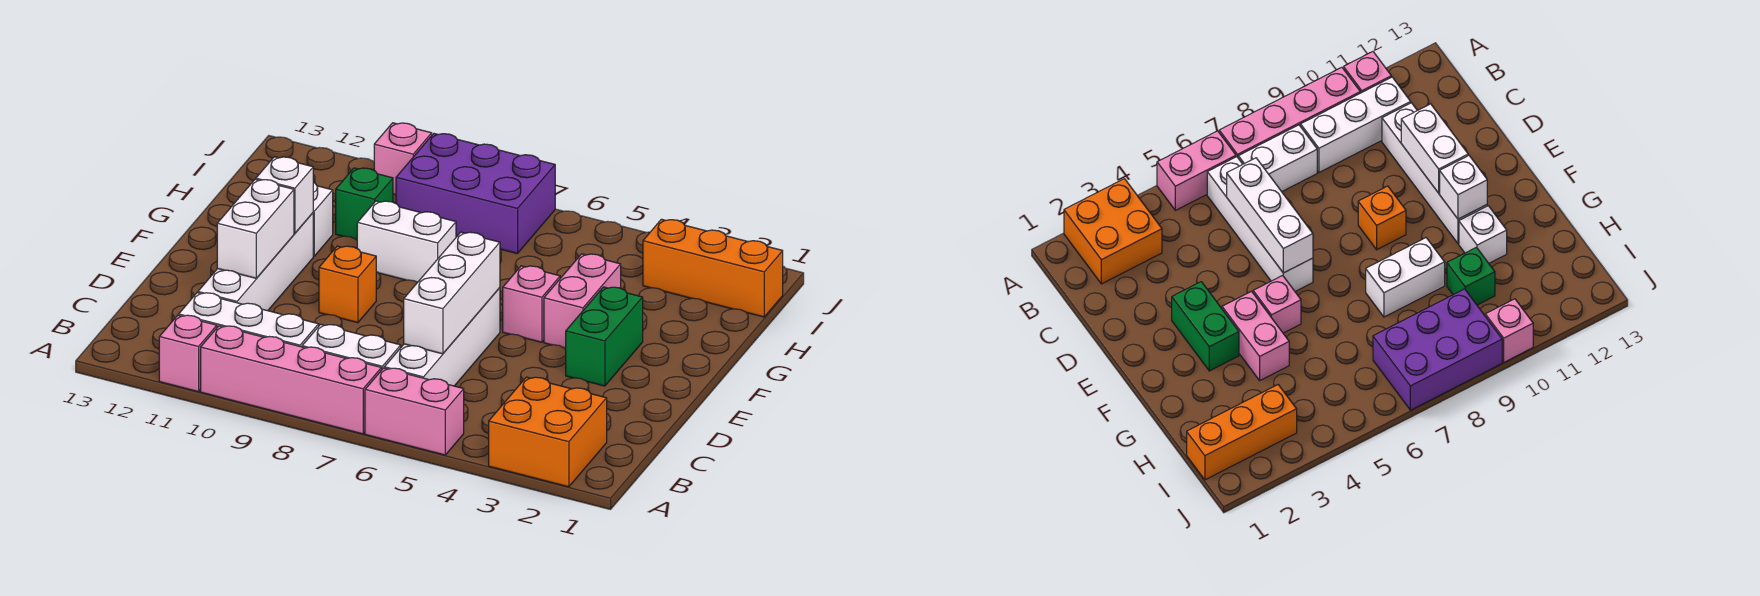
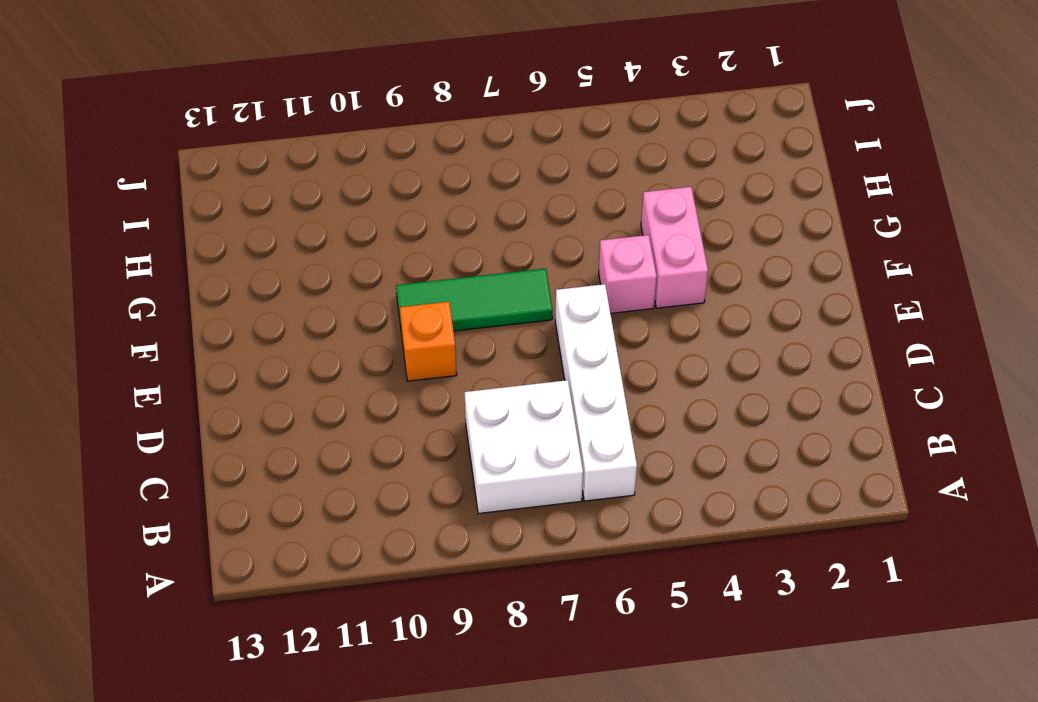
white brick B7:C8 level 1 -> white brick B7:B8 level 1
green tile F7:F9 level 1 -> none
none -> orange brick A2:B3 level 1
none -> pink brick A5:A6 level 1
none -> pink brick A7:A10 level 1

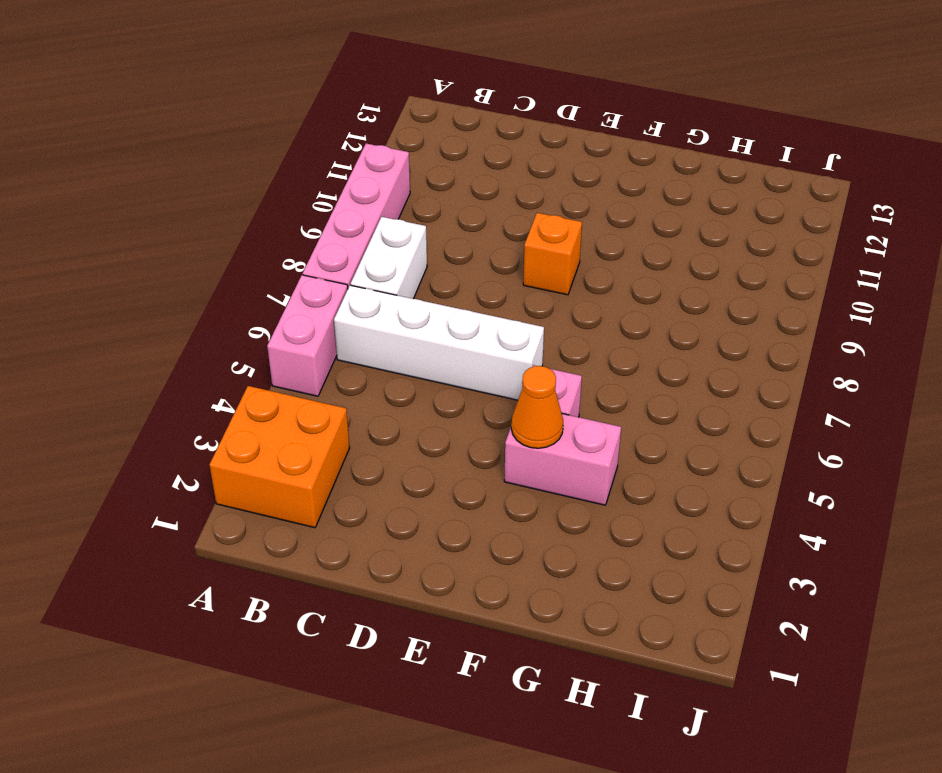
orange cone F4 level 2 -> none
none -> pink brick A11 level 1
none -> white brick B9:B11 level 1
none -> white brick C11:F11 level 1

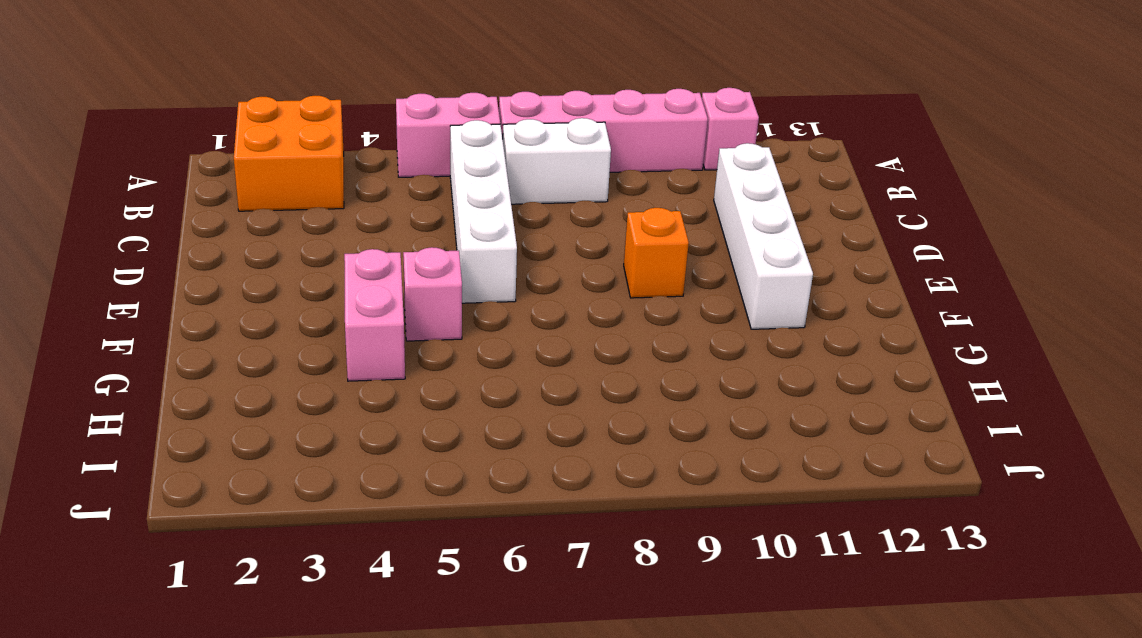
none -> white brick B9:B11 level 1
none -> green brick E3:F3 level 1
none -> white brick G8:G9 level 1

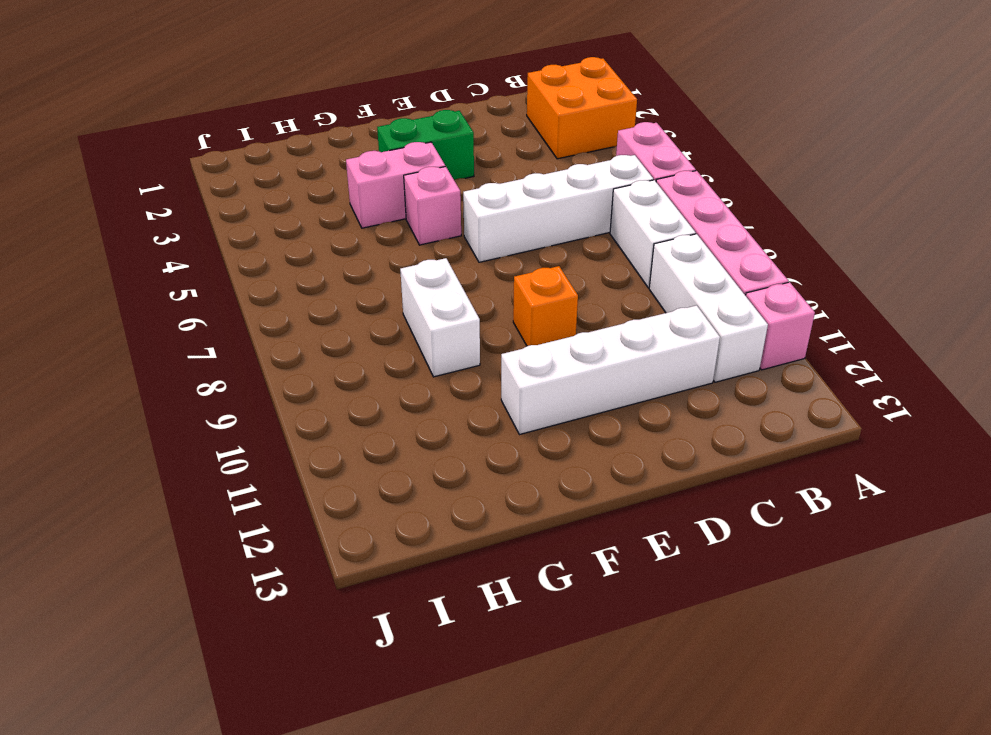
none -> white brick G11 level 1
none -> green brick H10 level 1
none -> orange brick I1:I3 level 1

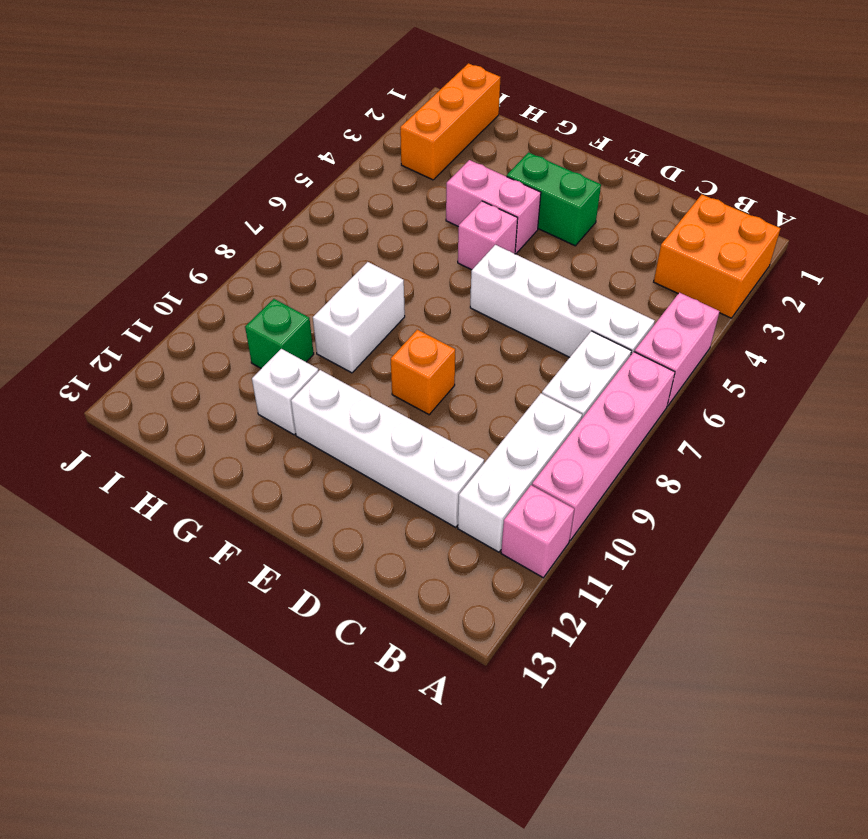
none -> purple brick I7:J9 level 1
none -> pink brick J10 level 1
none -> white brick C6:E6 level 2

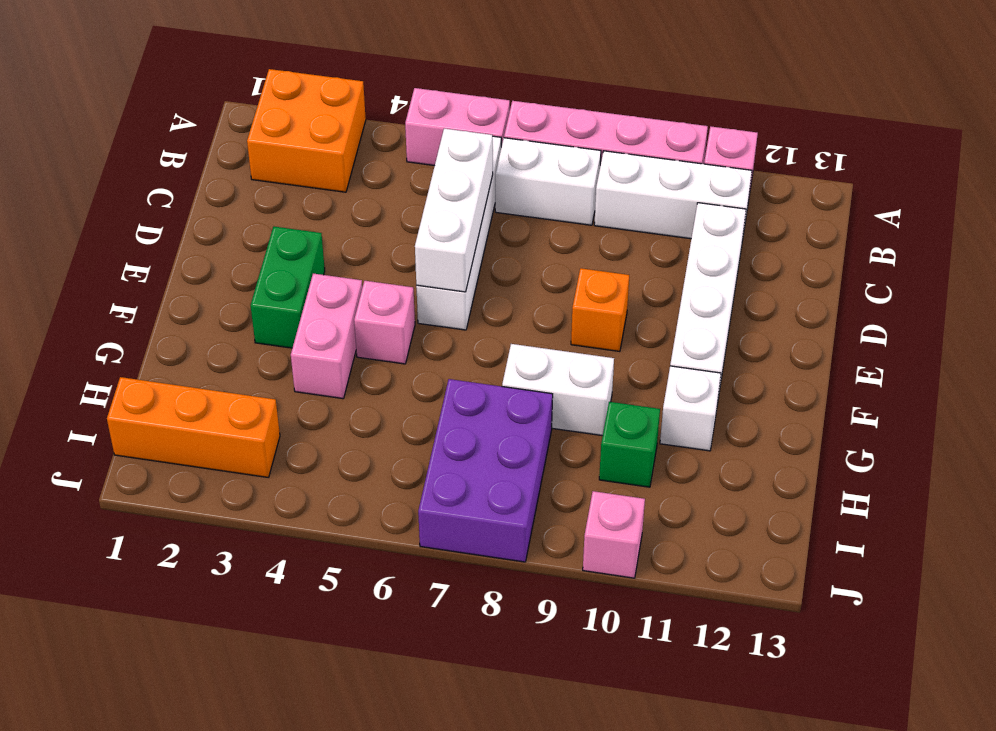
purple brick H7:J8 level 1 -> purple brick I7:J9 level 1
none -> white brick D11:E11 level 2
none -> white brick F11 level 2

